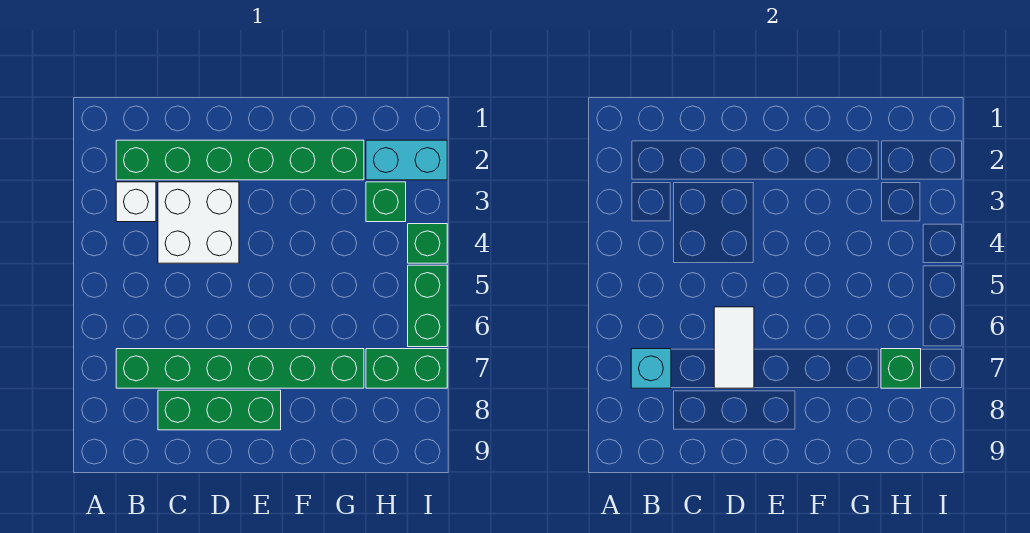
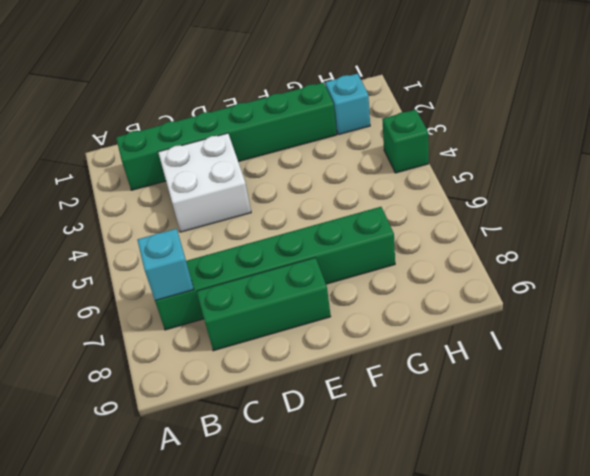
cyan brick H2 level 1 -> cyan brick H2:I2 level 1
none -> white brick B3 level 1
none -> green brick H3 level 1
none -> green brick H7:I7 level 1

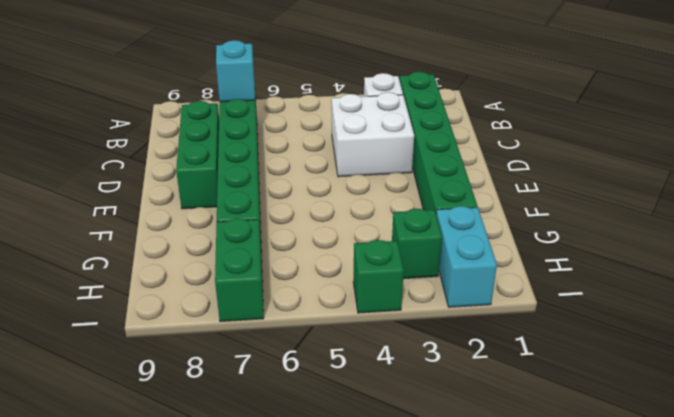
none -> green brick I5:I6 level 1
none -> white tile D6:D7 level 2
none -> green brick H7 level 2

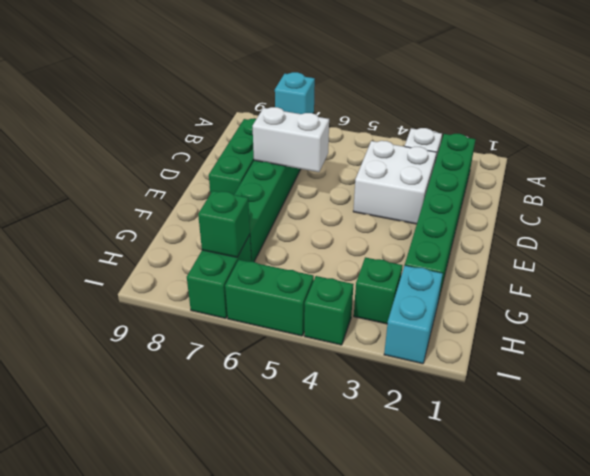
white brick D6:D7 level 2 -> white tile D6:D7 level 2

